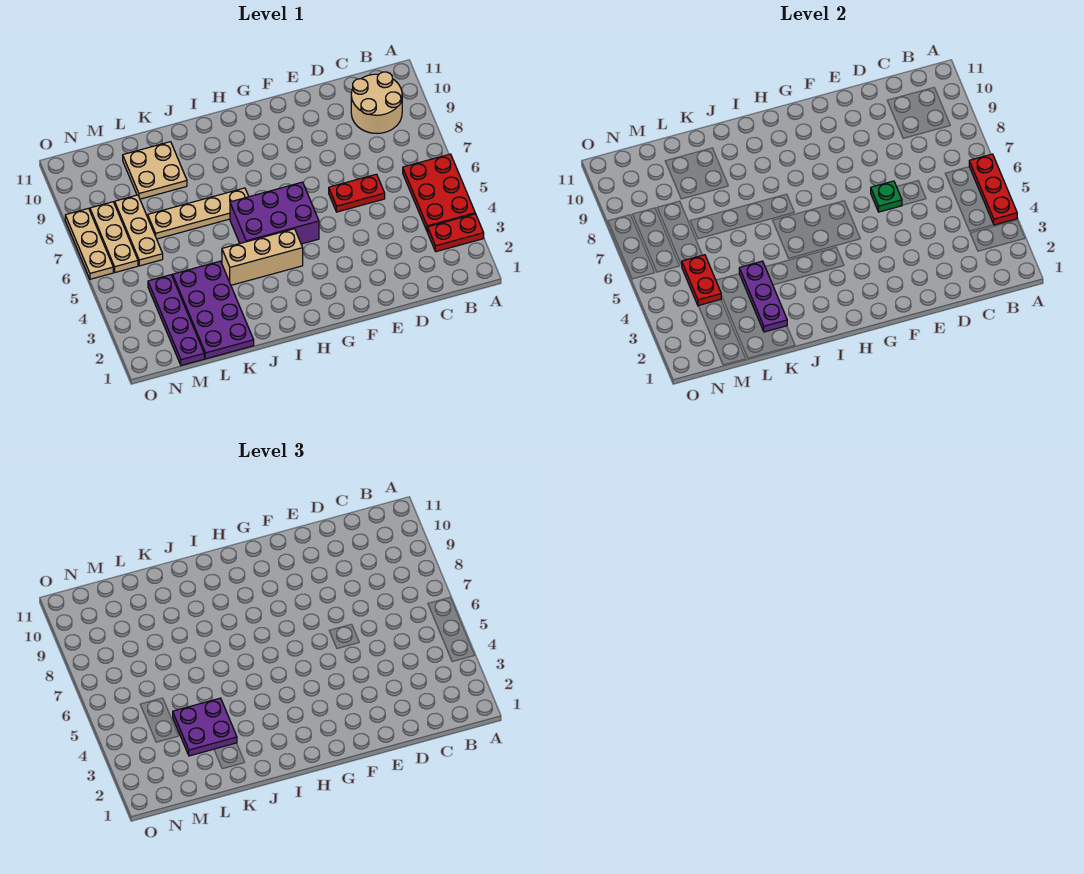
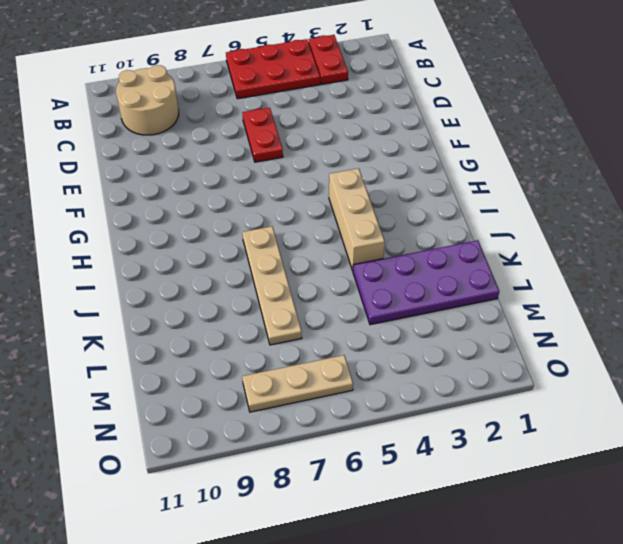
none -> purple brick G5:I6 level 1
none -> tan plate K9:L10 level 1
none -> purple plate M1:M4 level 1

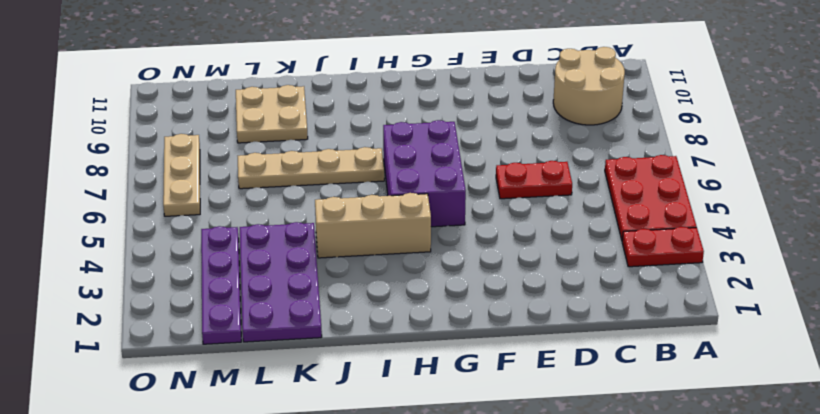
purple brick G5:H7 level 1 -> purple brick G5:I6 level 1
none -> tan plate M6:M8 level 1
none -> tan plate O6:O8 level 1
none -> red plate A4:A6 level 2

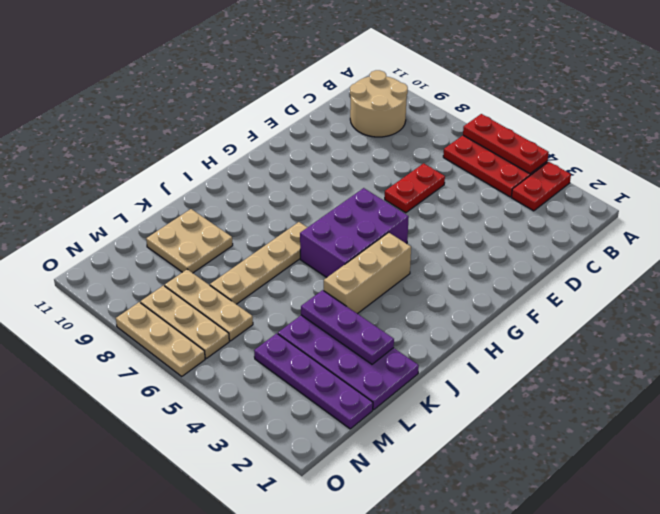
none -> green plate E6 level 2
none -> red plate M4:M5 level 2
none -> purple plate K3:L4 level 3

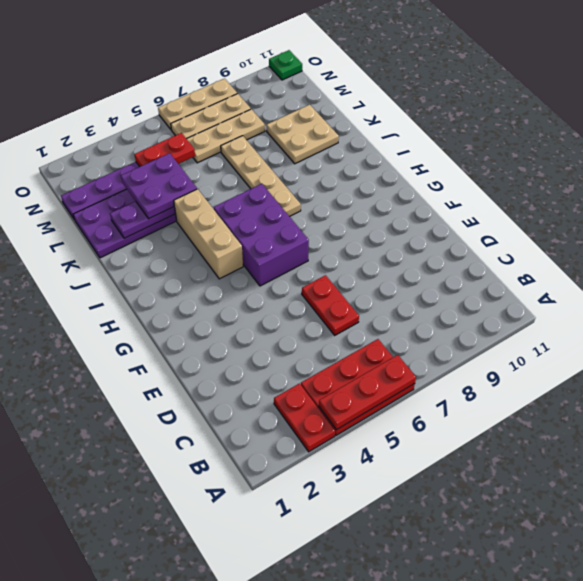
green plate O11 level 1 -> green plate E6 level 2
none -> tan round brick B9:C10 level 1

